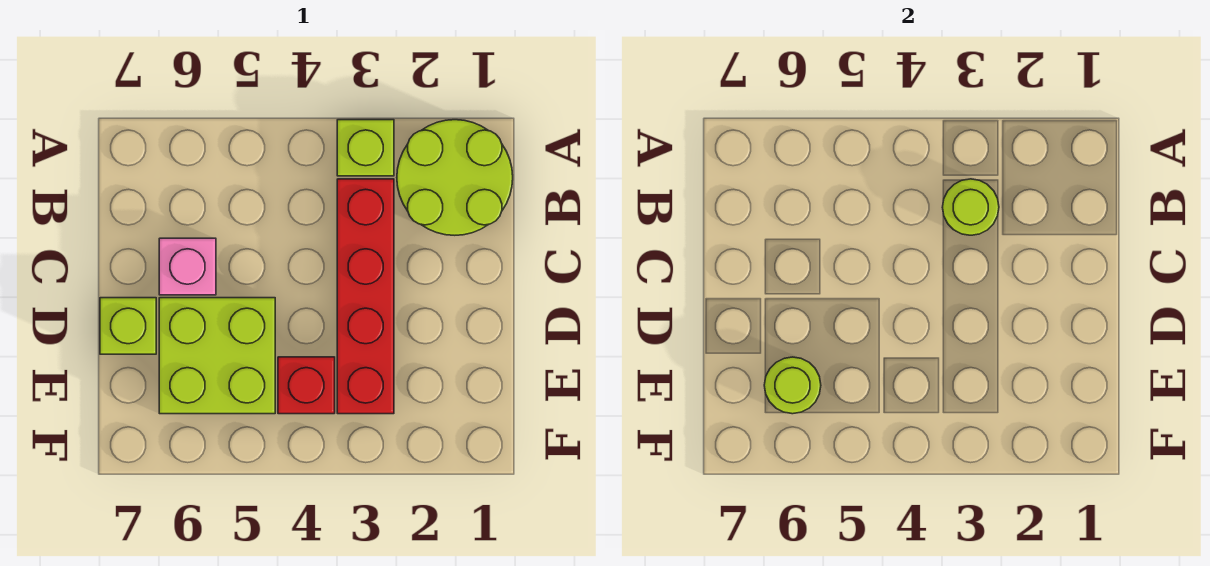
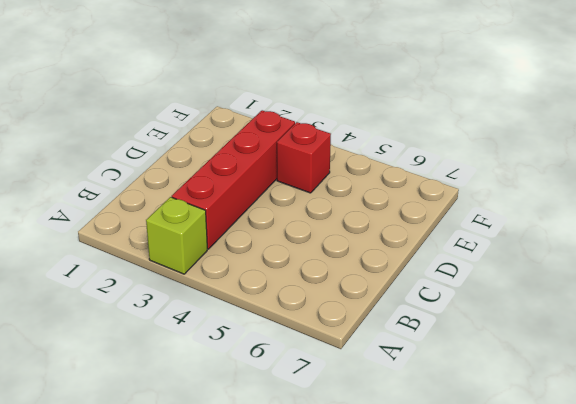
none -> lime round brick A1:B2 level 1
none -> pink brick C6 level 1

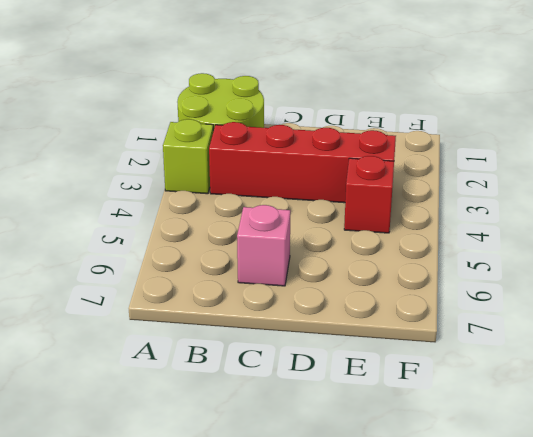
none -> lime brick D5:E6 level 1
none -> lime brick D7 level 1

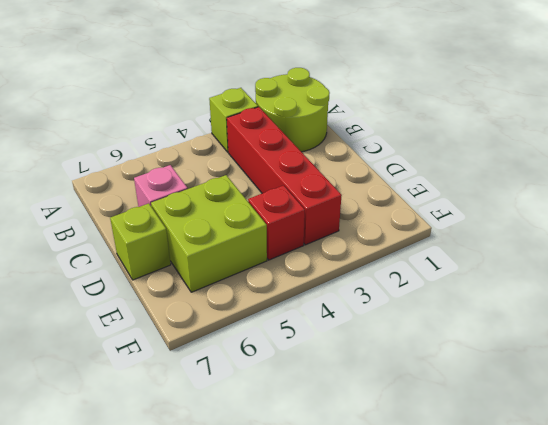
none -> lime round brick B3 level 2
none -> lime round brick E6 level 2

